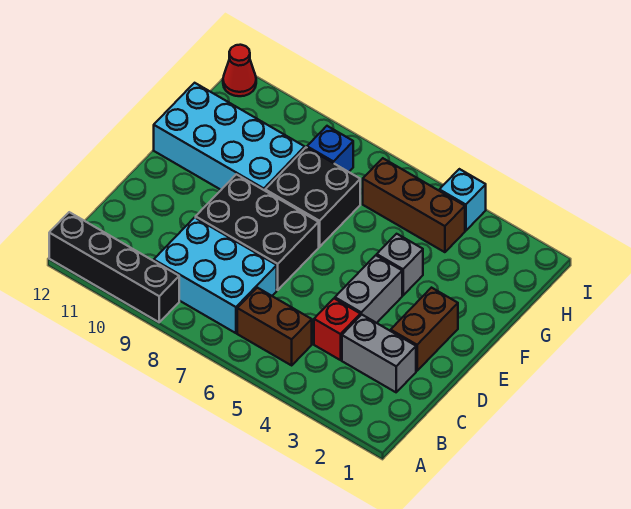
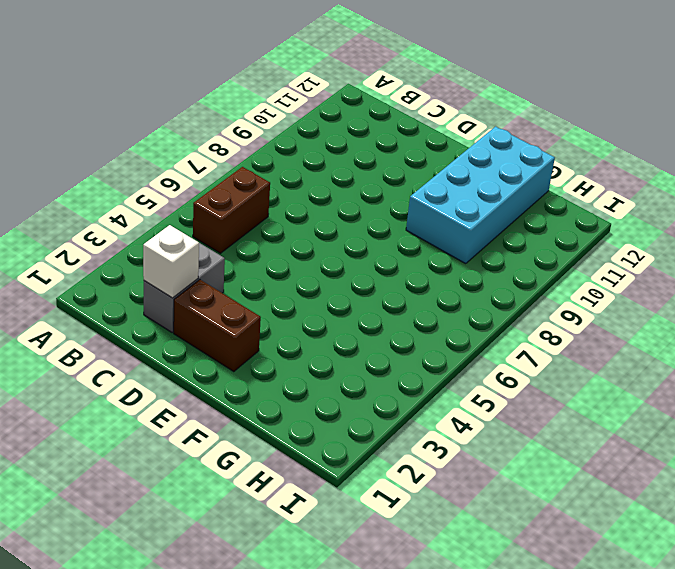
white brick C2 level 2 -> none
none -> black brick A9:A12 level 1
none -> cyan brick B7:C9 level 1
none -> red brick C4 level 1

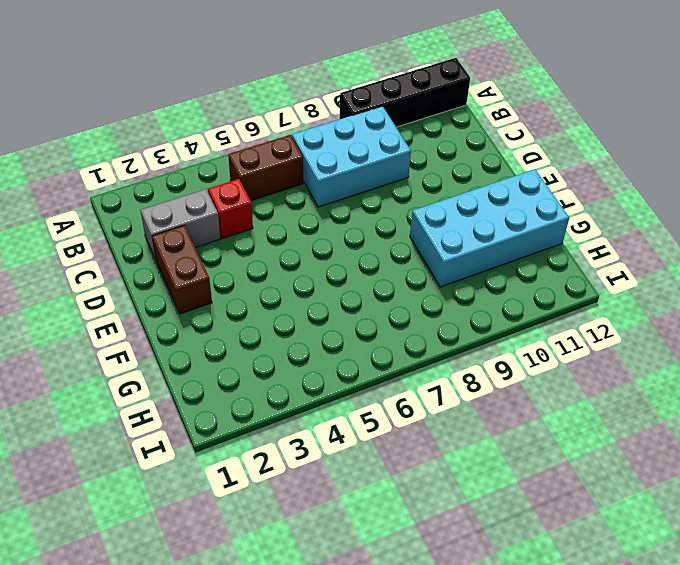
none -> grey brick D4:E4 level 1
none -> black brick D7:E9 level 1
none -> grey brick F4 level 1

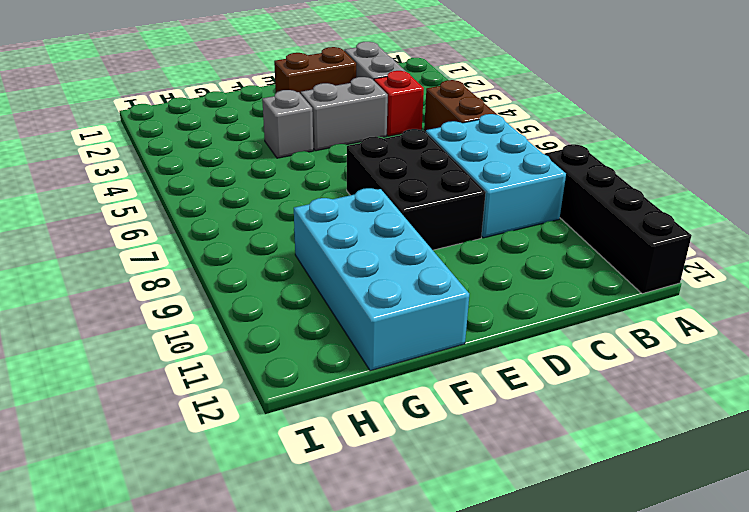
none -> black brick F7:G8 level 1
none -> brown brick H4:H6 level 1
none -> blue brick H8 level 1

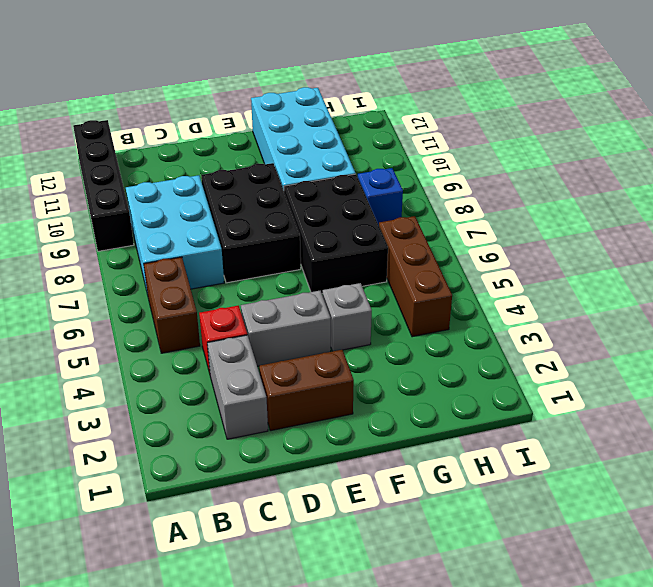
black brick F6:G8 level 1 -> black brick F7:G8 level 1
none -> cyan brick I4 level 1
none -> red cone I12 level 1

